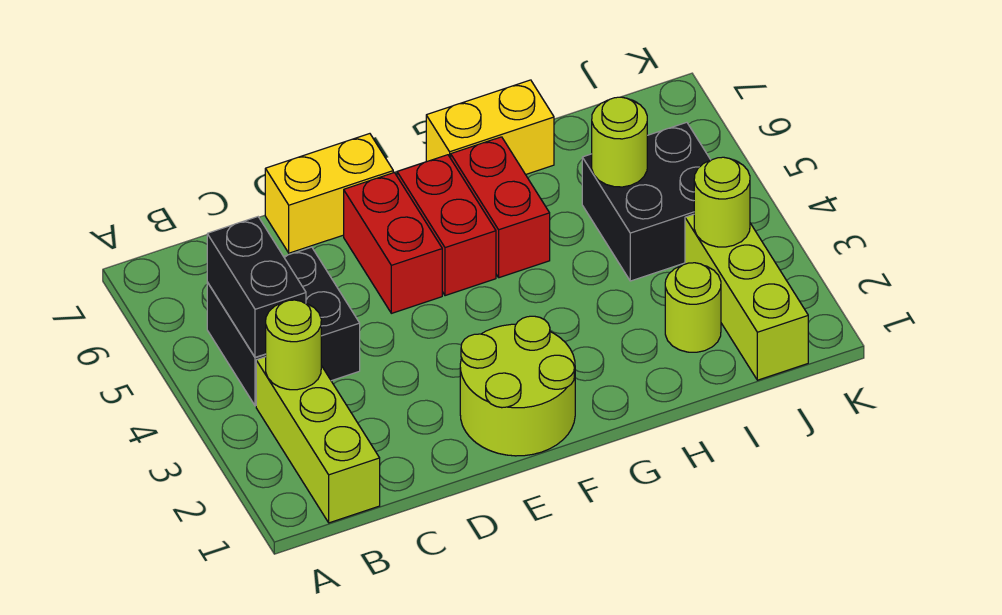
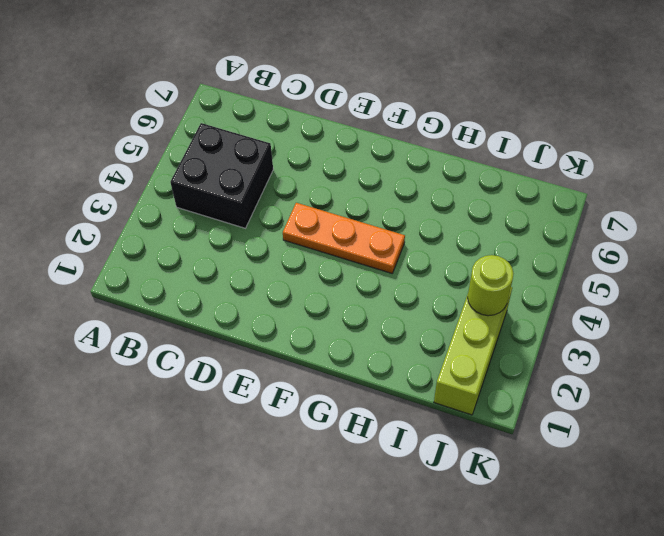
orange plate E4:G4 level 1 -> none
none -> lime brick B1:B3 level 1
none -> yellow brick D7:E7 level 1
none -> lime round brick E1:F2 level 1

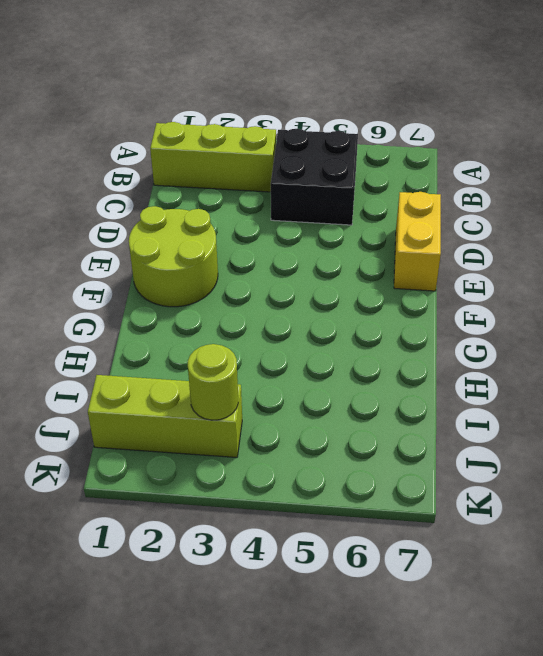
none -> red brick E5:E6 level 1
none -> red brick F5:F6 level 1
none -> red brick G5:G6 level 1

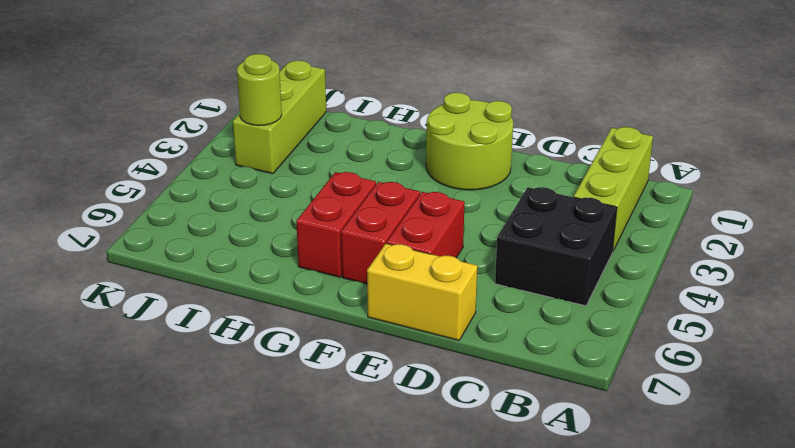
none -> yellow brick G7:H7 level 1
none -> lime round brick I2 level 1
none -> black brick I4:J5 level 1

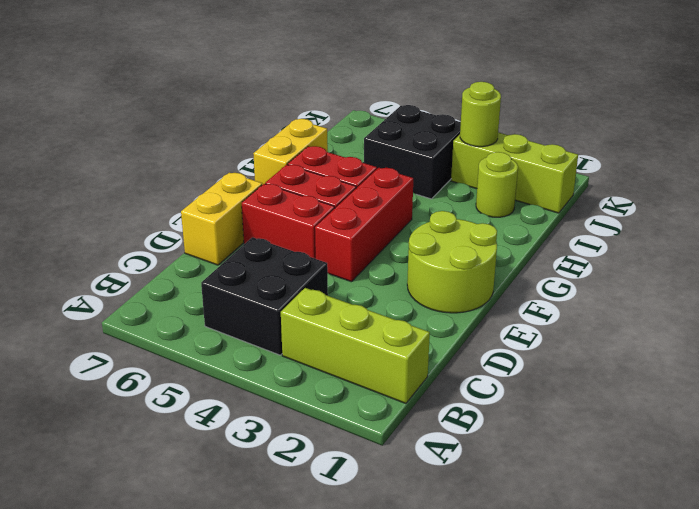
red brick E4:G4 level 1 -> none
none -> lime round brick B3 level 2
none -> black brick B4:B5 level 2
none -> lime round brick I5 level 2

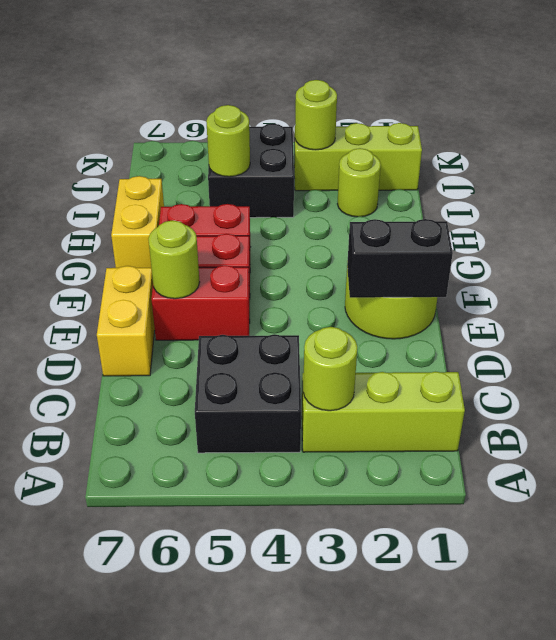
black brick E1:E2 level 2 -> black brick B4:B5 level 2
lime round brick E6 level 2 -> none

